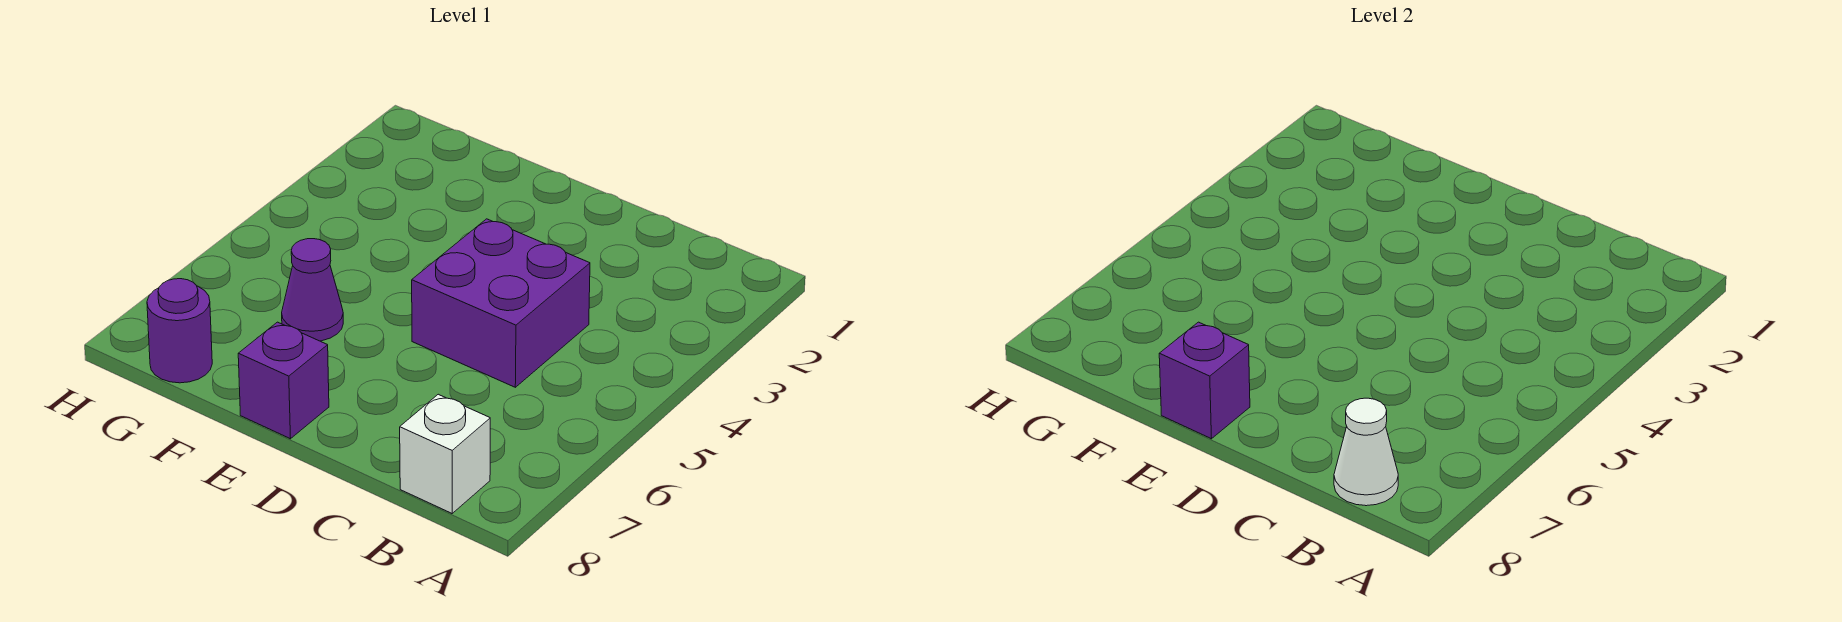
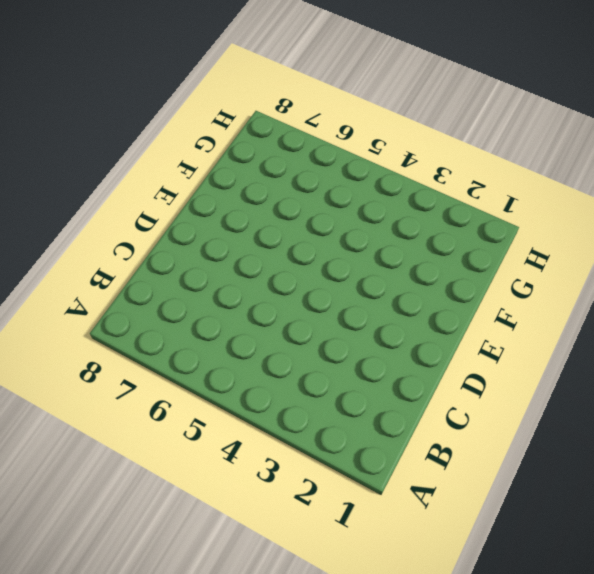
none -> white brick B8 level 1
none -> purple brick C4:D5 level 1

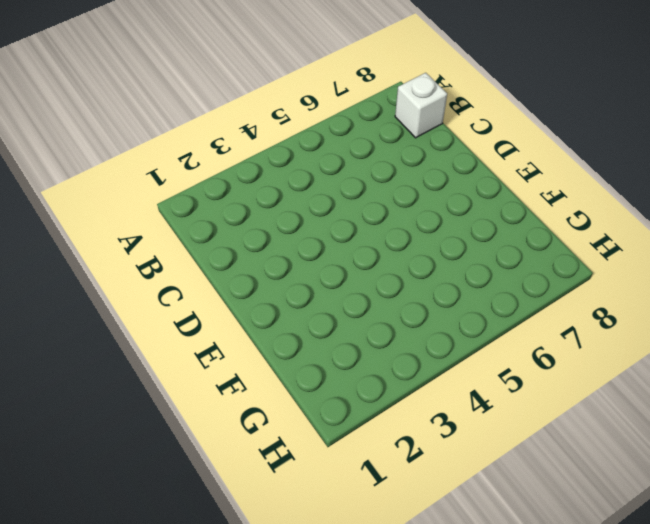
none -> purple brick C4:D5 level 1
none -> purple brick E8 level 1

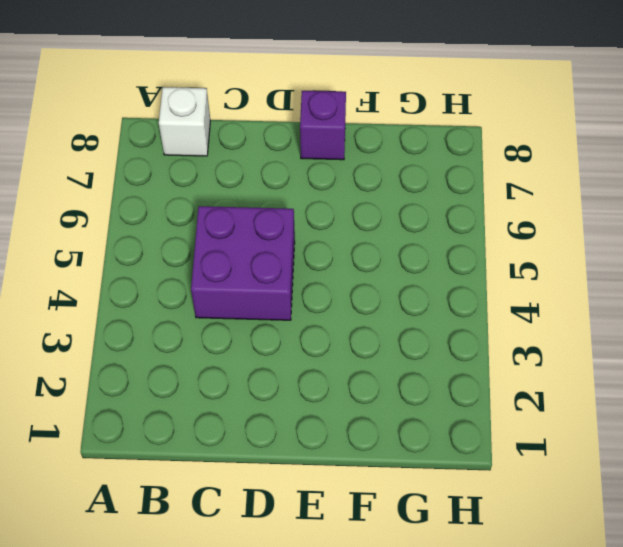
none -> purple cone F6 level 1
none -> purple round brick G8 level 1

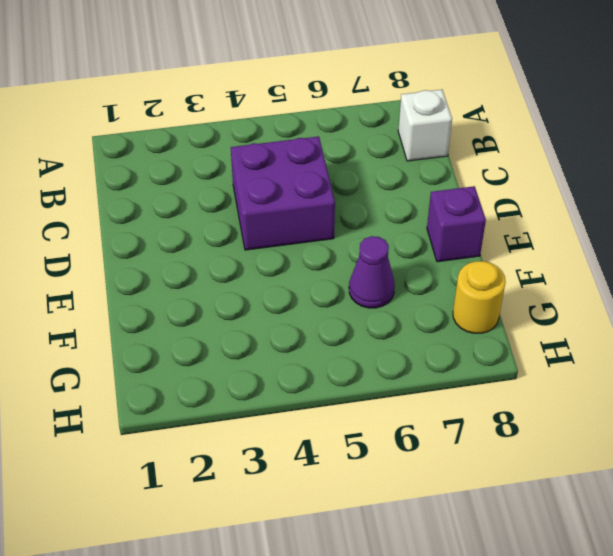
yellow round brick G8 level 1 -> purple round brick G8 level 1
none -> white cone B8 level 2
none -> purple brick E8 level 2

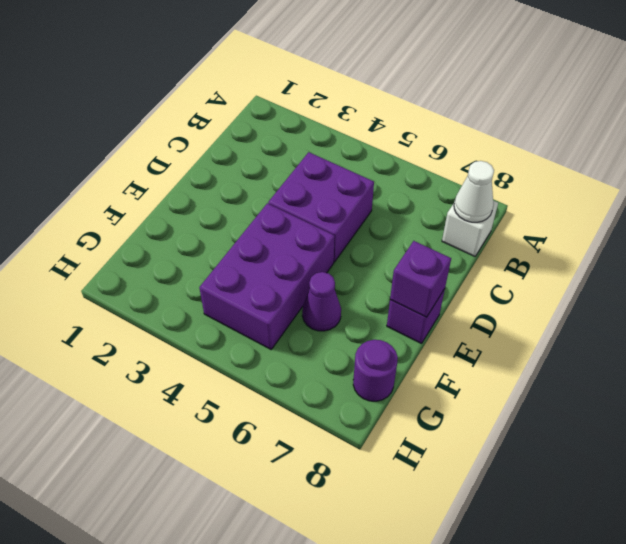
purple brick E4:G5 level 1 -> none

